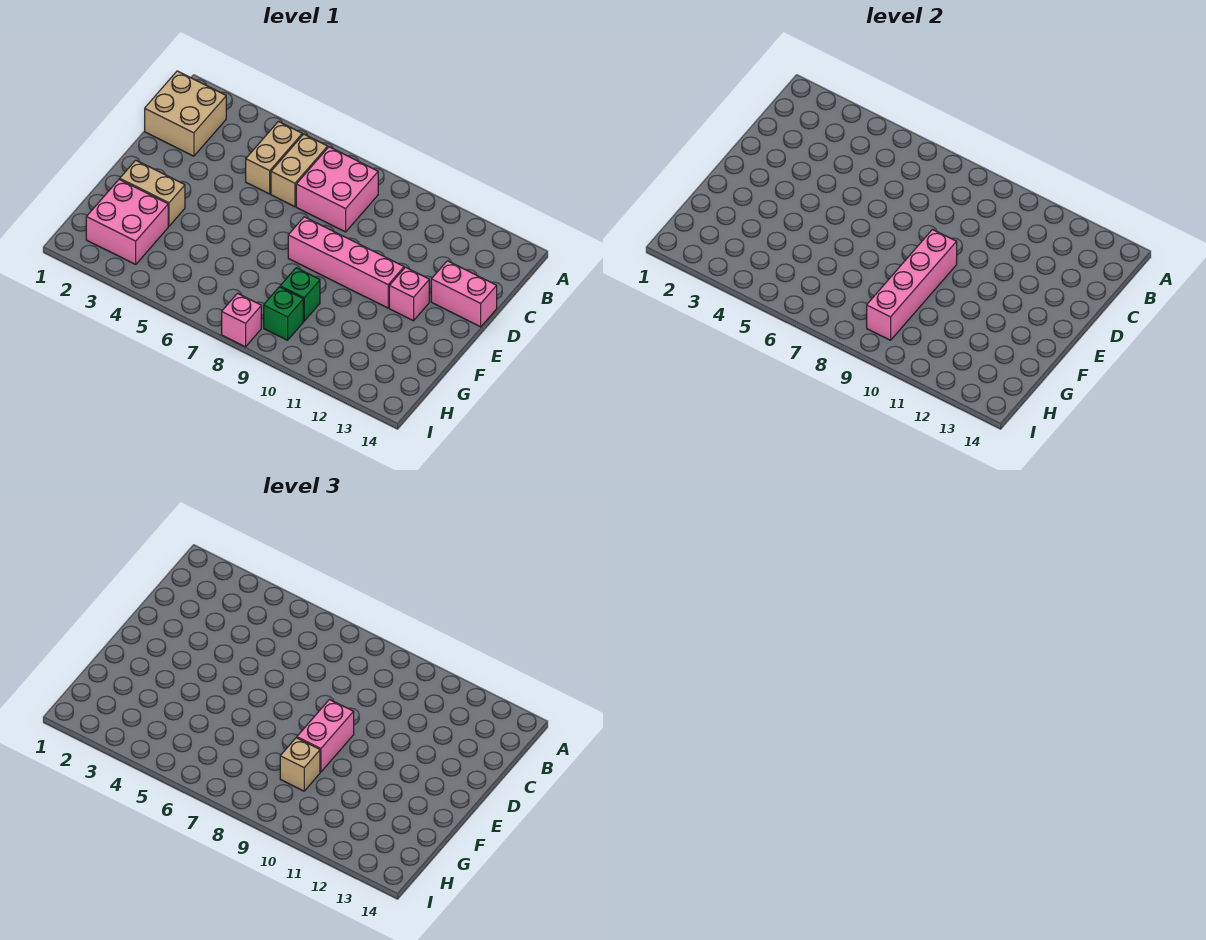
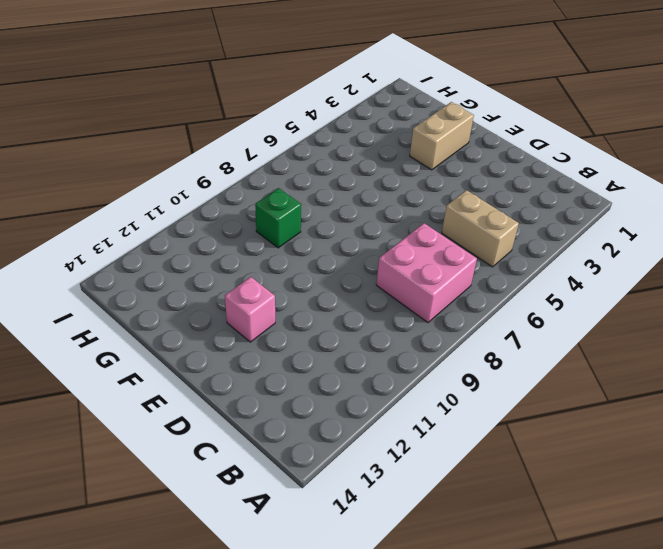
none -> tan brick B1:C2 level 1
none -> tan brick B6:C6 level 1
none -> pink brick D13:D14 level 1

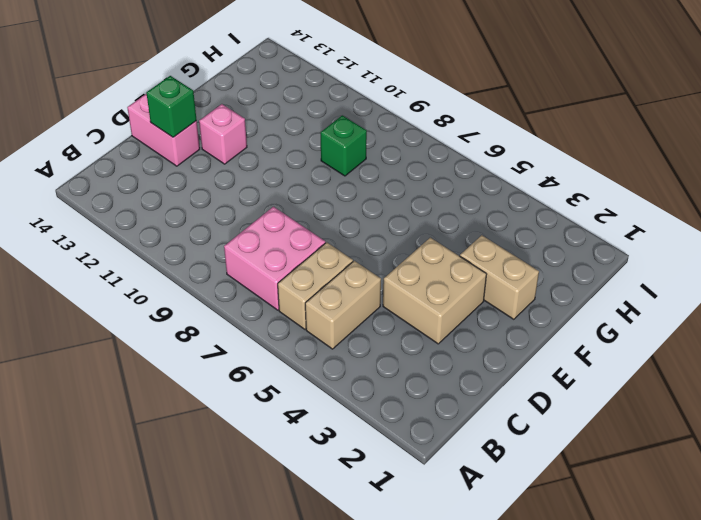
tan brick D3:E4 level 1 -> tan brick B1:C2 level 1
green brick D13 level 2 -> green brick H9 level 1
none -> pink brick E8:E11 level 1
none -> pink brick G2:H3 level 1
none -> pink brick I8 level 1

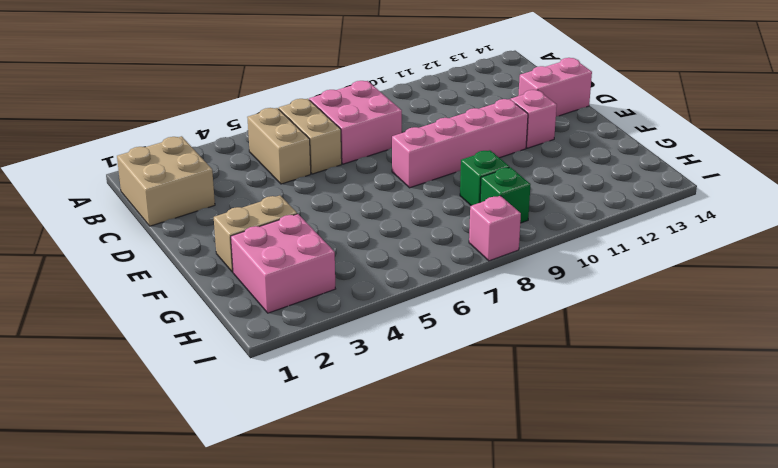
none -> pink brick E9:H9 level 2
none -> pink brick E9:F9 level 3
none -> tan brick G9 level 3

